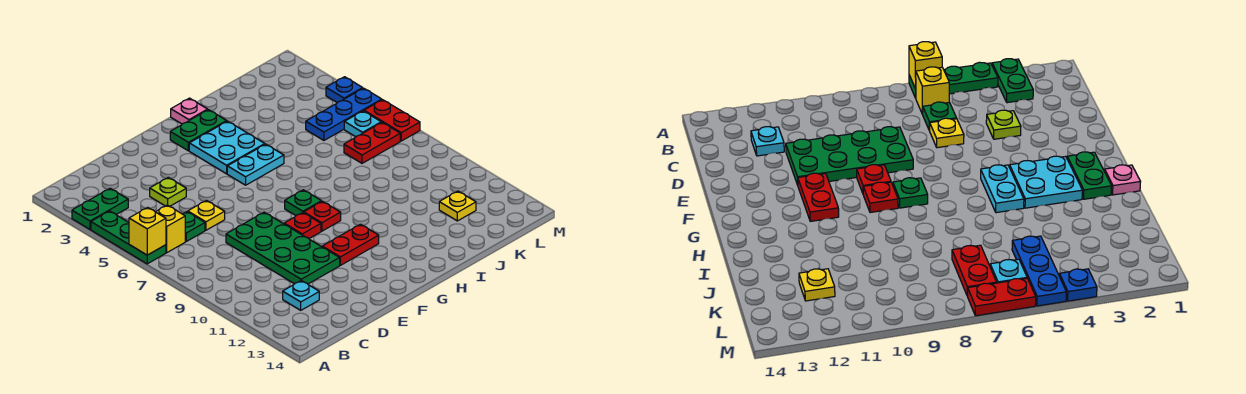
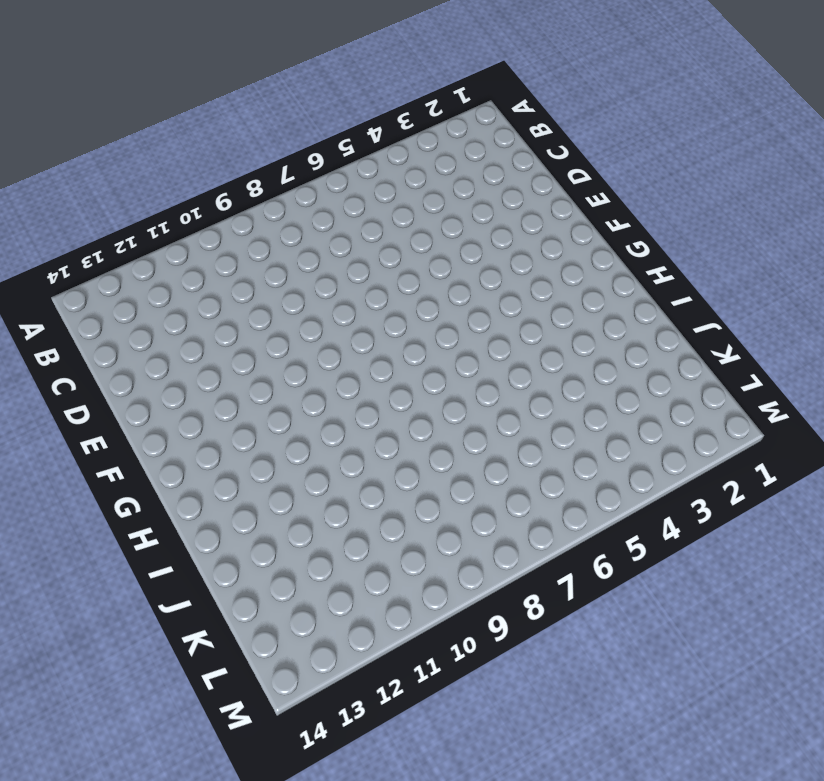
none -> green plate A3:B3 level 1
none -> green plate A4:A6 level 1
none -> yellow brick B6 level 1

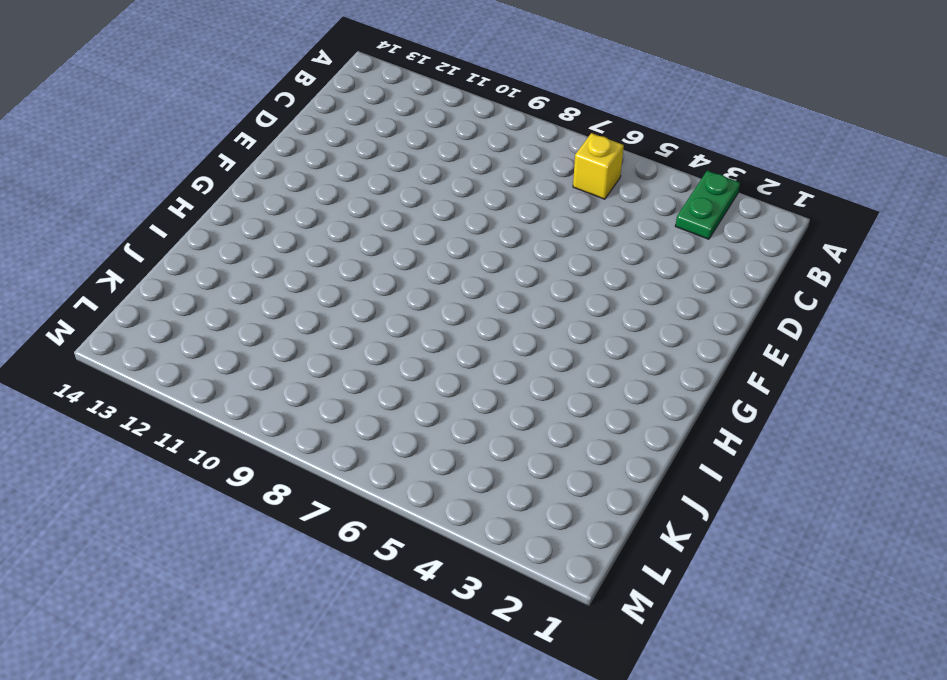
none -> green plate A4:A6 level 1
none -> green plate C6 level 1
none -> cyan plate C12 level 1

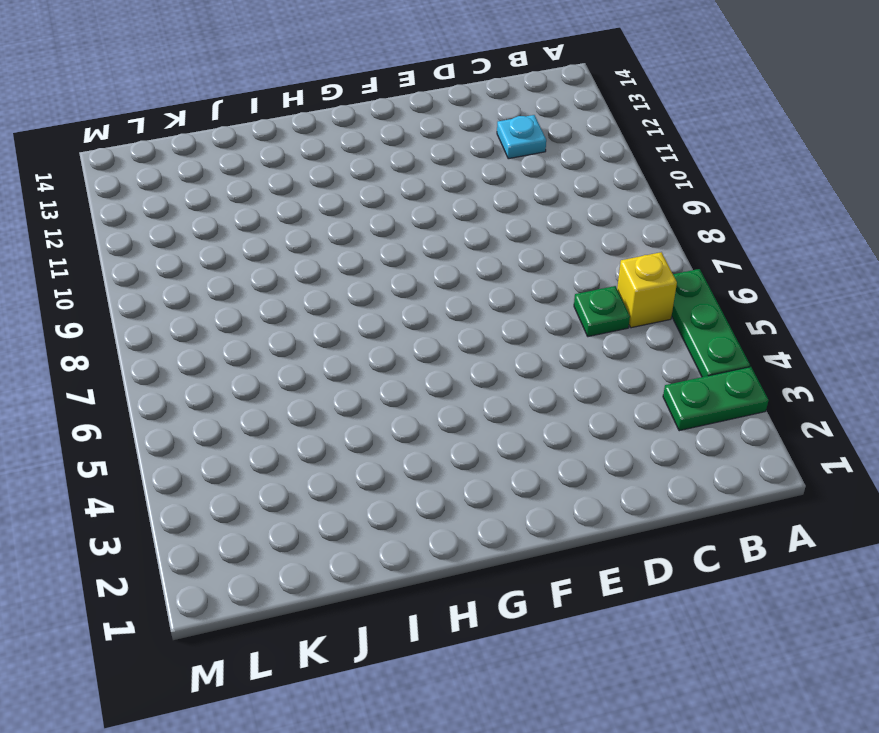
none -> lime plate D4 level 1
none -> yellow plate D6 level 1
none -> green plate D8:E11 level 1

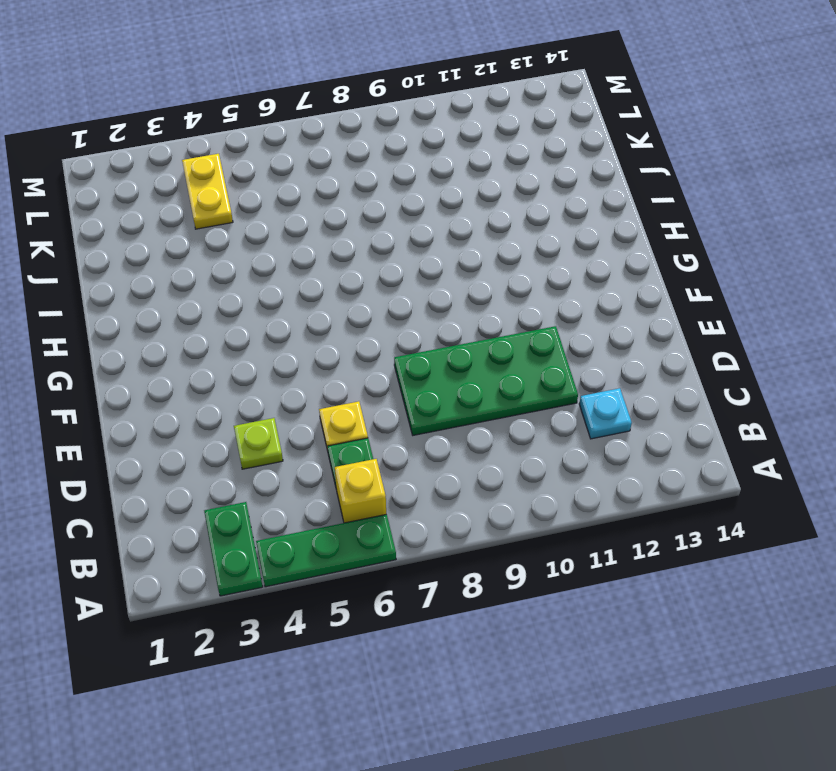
yellow plate K4:L4 level 1 -> none
none -> red plate F9 level 1
none -> red plate F11:G11 level 1
none -> green plate G2:H2 level 1

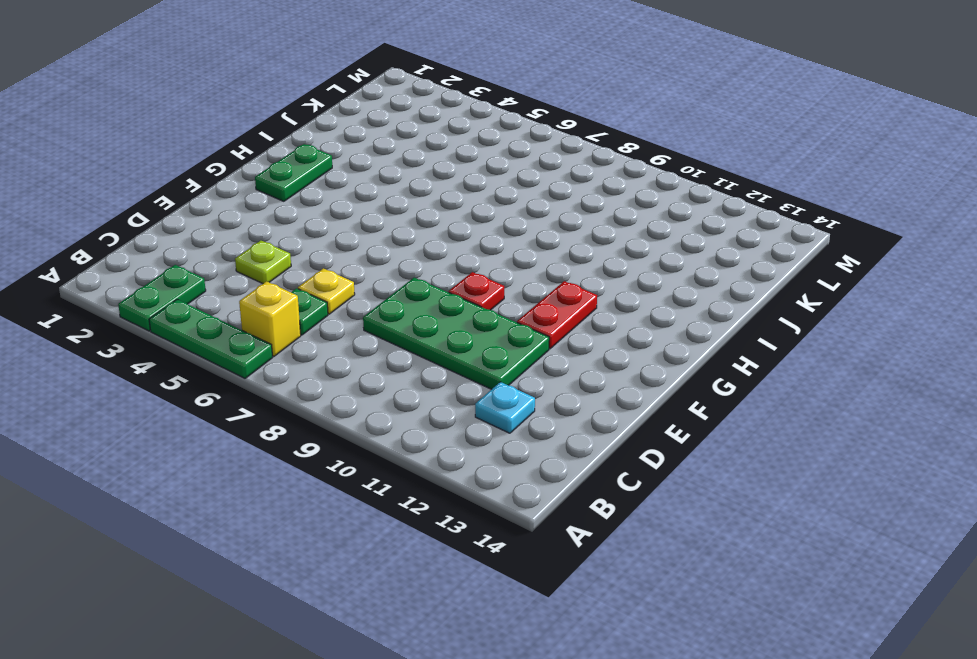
none -> cyan plate G3:H4 level 1
none -> cyan plate G5:H5 level 1
none -> green plate G8 level 1

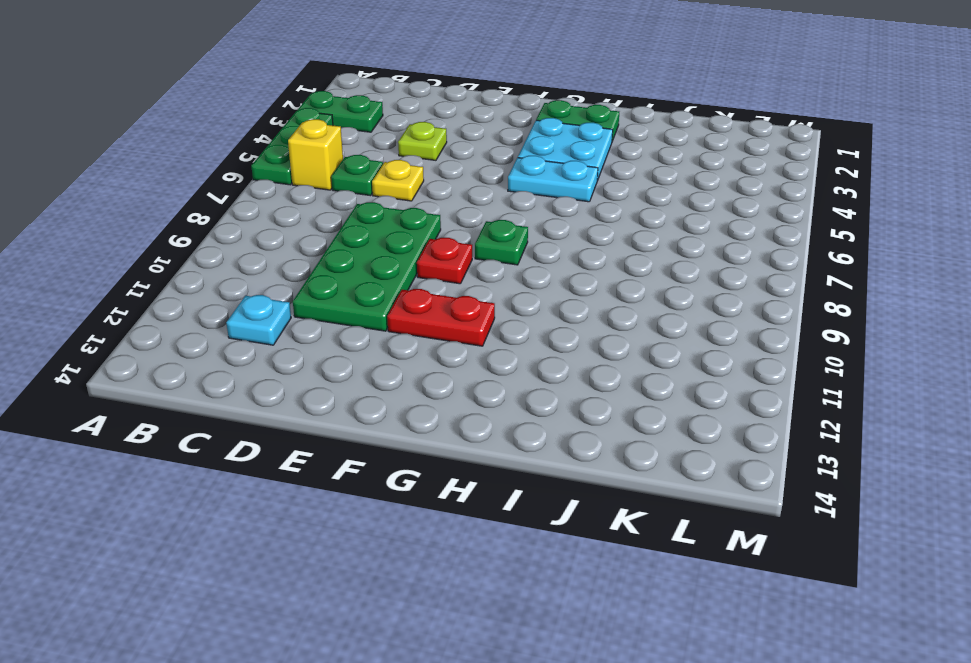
none -> red plate G9 level 1
none -> pink plate H1 level 1
none -> blue plate K5:M5 level 1

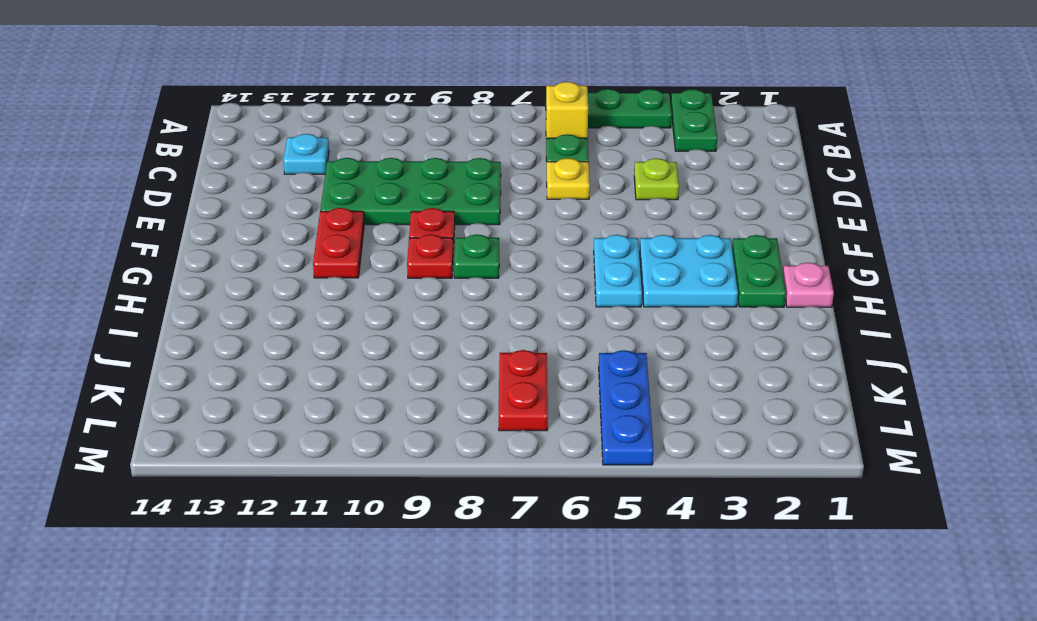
none -> yellow plate K12 level 1
none -> cyan plate L6 level 1
none -> blue plate M4 level 1

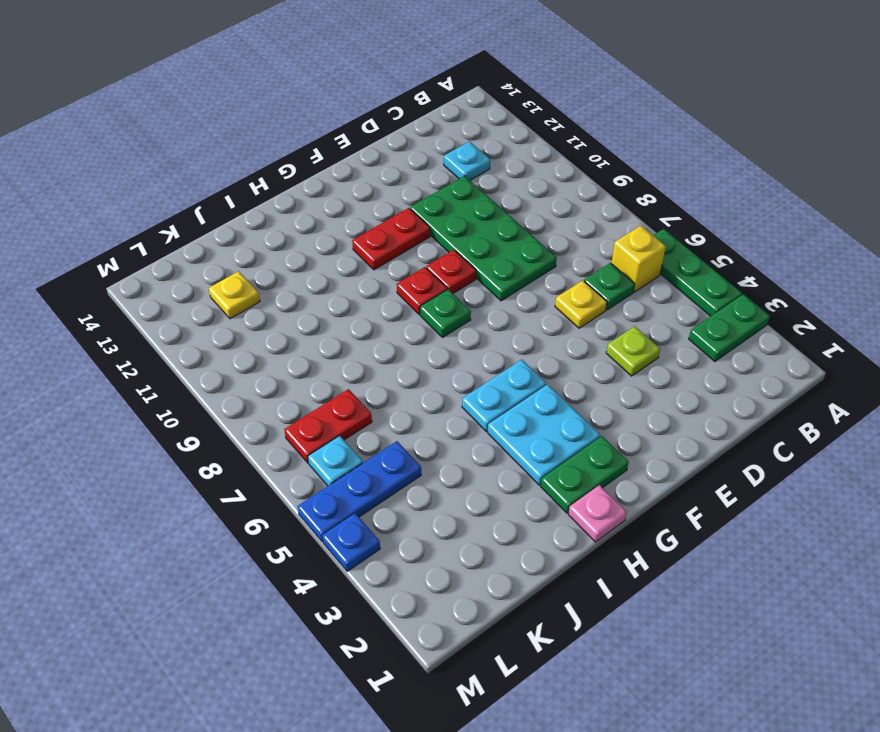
none -> red plate M6:M7 level 1
none -> yellow brick A6 level 2

